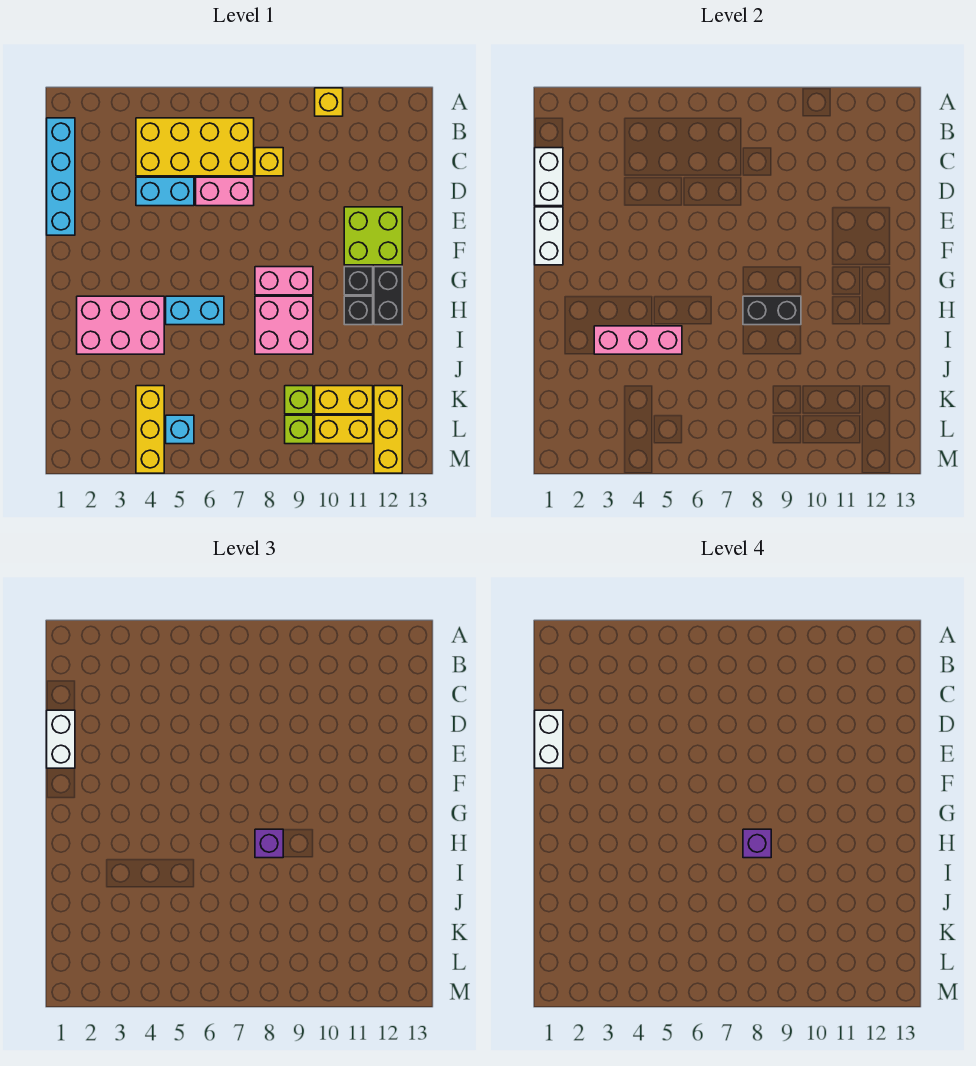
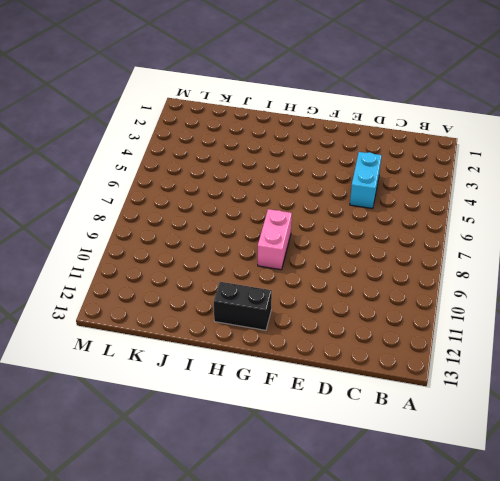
none -> yellow brick A10 level 1
none -> cyan brick B1:E1 level 1
none -> yellow brick B4:C7 level 1

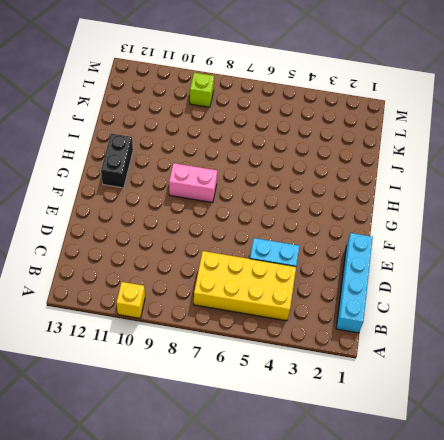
none -> yellow brick C8 level 1
none -> pink brick D6:D7 level 1
none -> lime brick E11:F12 level 1

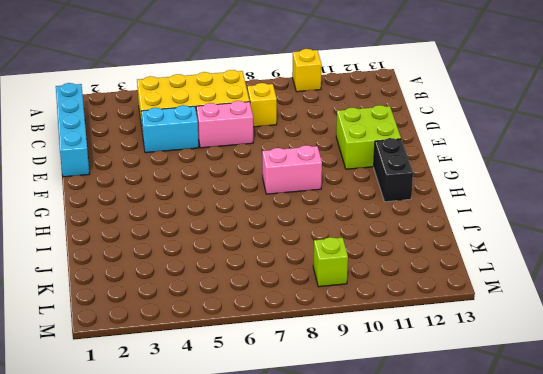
none -> black brick G11 level 1
none -> pink brick H2:I4 level 1
none -> cyan brick H5:H6 level 1

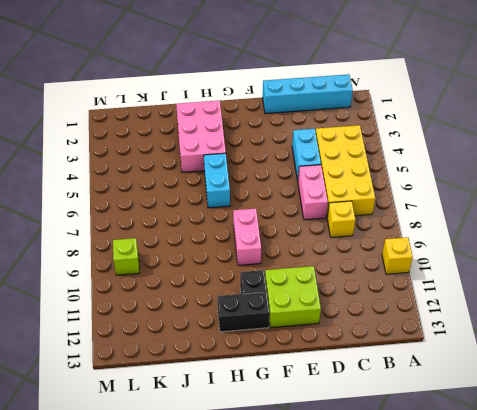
none -> pink brick H8:I9 level 1
none -> black brick H11 level 1
none -> yellow brick K4:M4 level 1

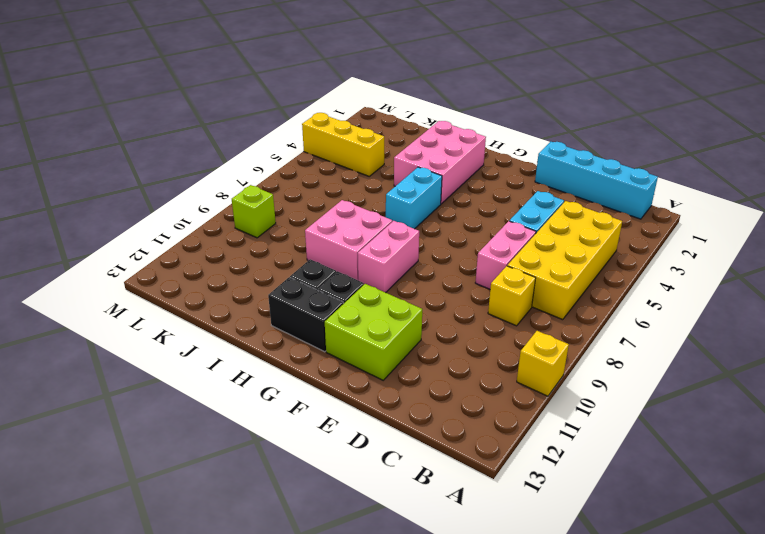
none -> lime brick K9 level 1
none -> yellow brick K10:K11 level 1
none -> yellow brick K12:M12 level 1

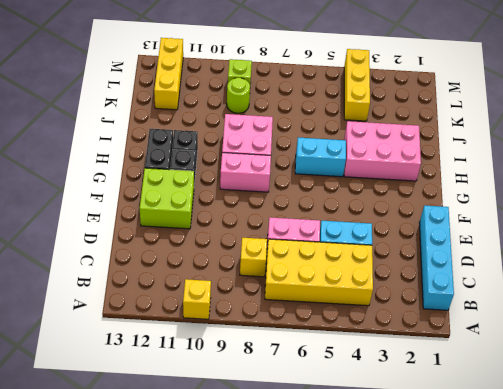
lime round brick K9 level 1 -> lime brick K9 level 1
none -> yellow brick K10:K11 level 1
none -> cyan brick L5 level 1
none -> yellow brick L10:L11 level 1

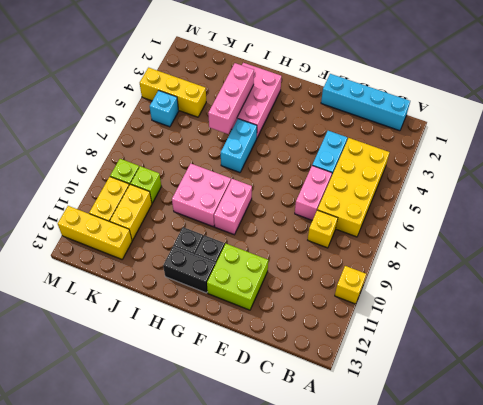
none -> white brick C1:D1 level 2
none -> white brick E1:F1 level 2
none -> black brick H8:H9 level 2

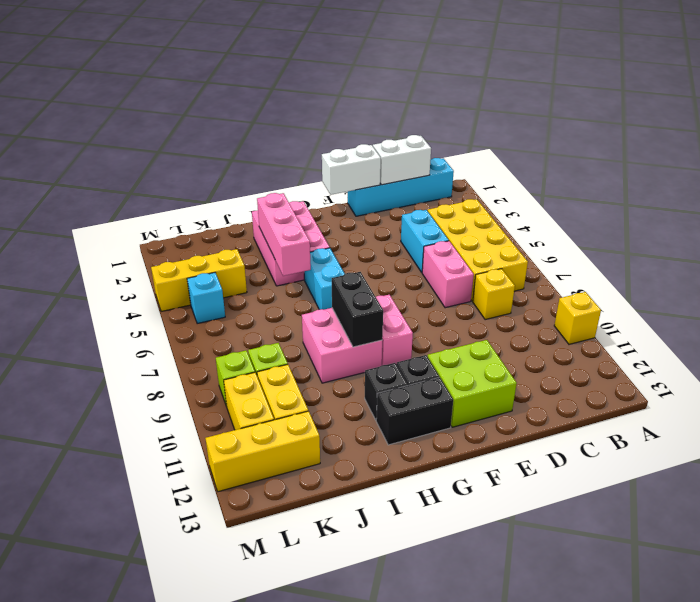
none -> white brick D1:E1 level 3
none -> purple brick H8 level 3
none -> white brick D1:E1 level 4

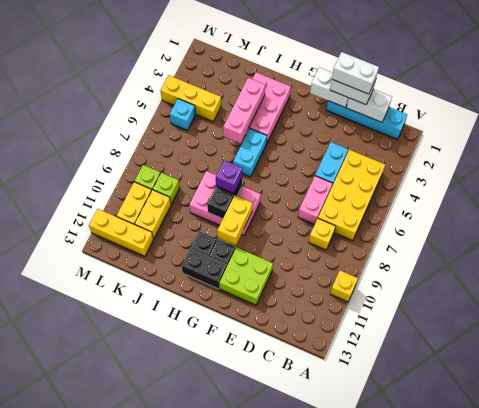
yellow brick G9:G10 level 2 -> none
none -> purple brick H8 level 4

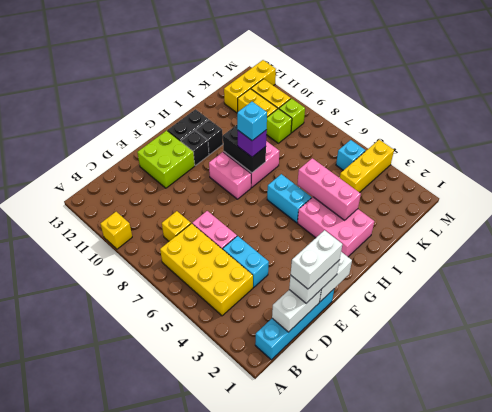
cyan brick H8 level 4 -> purple brick H8 level 4

